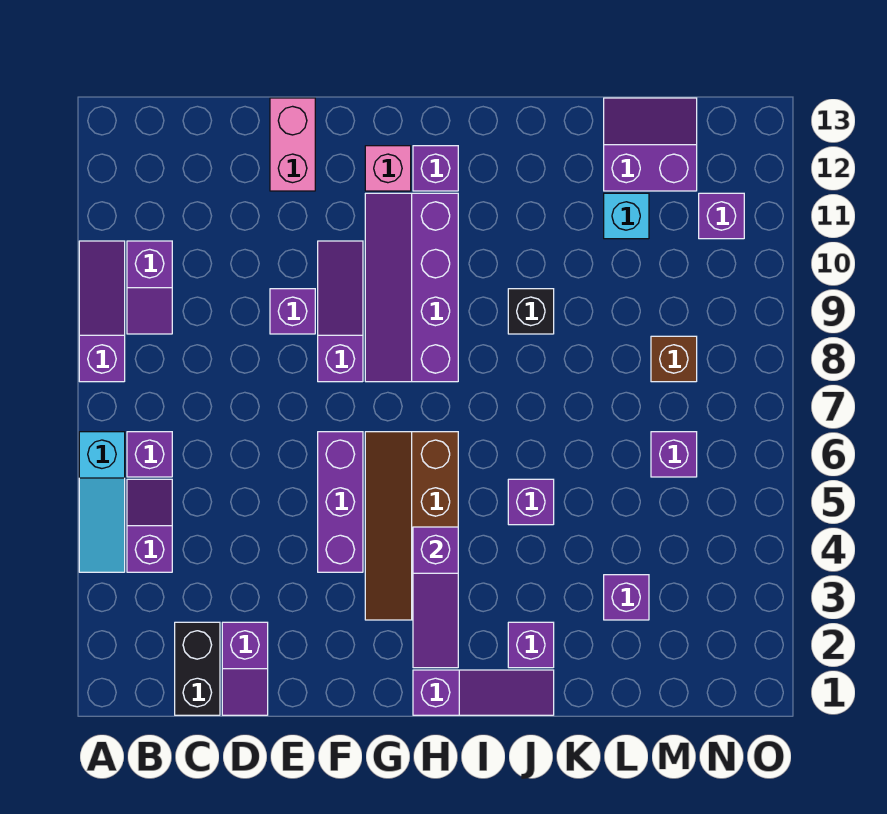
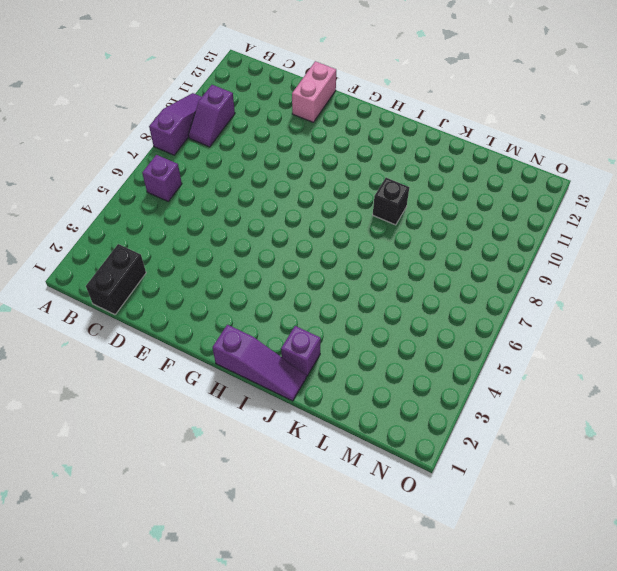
none -> cyan slope A4:A6 level 1 top 6
none -> purple slope B4:B5 level 1 top 4
none -> purple slope D1:D2 level 1 top 2

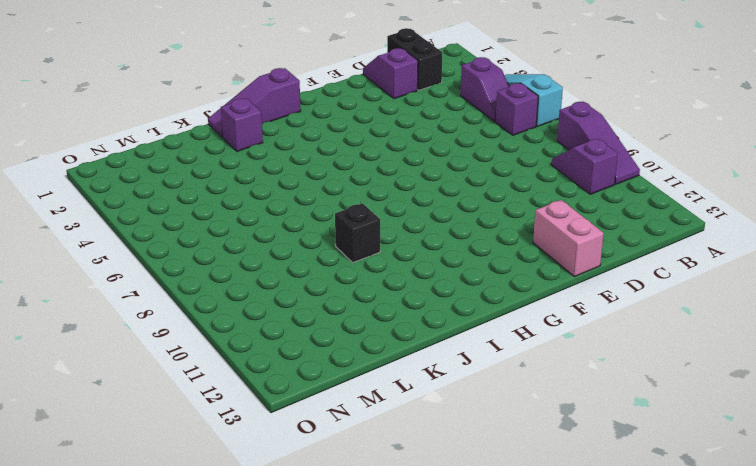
none -> purple brick E9 level 1
none -> purple brick F4:F6 level 1
none -> purple slope F8:F10 level 1 top 8

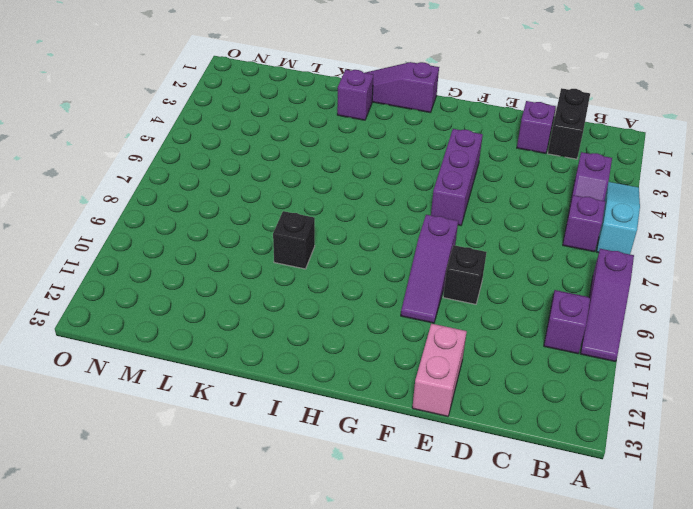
black brick E9 level 1 -> purple brick E9 level 1
none -> brown slope G3:H6 level 1 top H
none -> purple slope G8:H11 level 1 top H
none -> pink brick G12 level 1

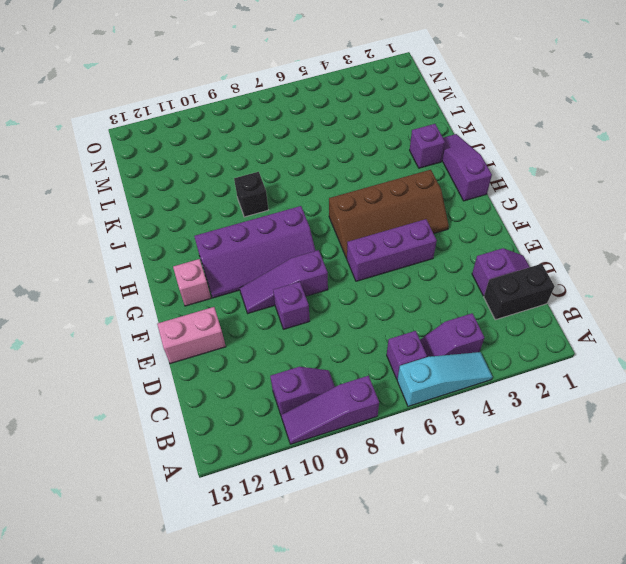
none -> purple brick H12 level 1
none -> purple brick J5 level 1
none -> purple brick L3 level 1

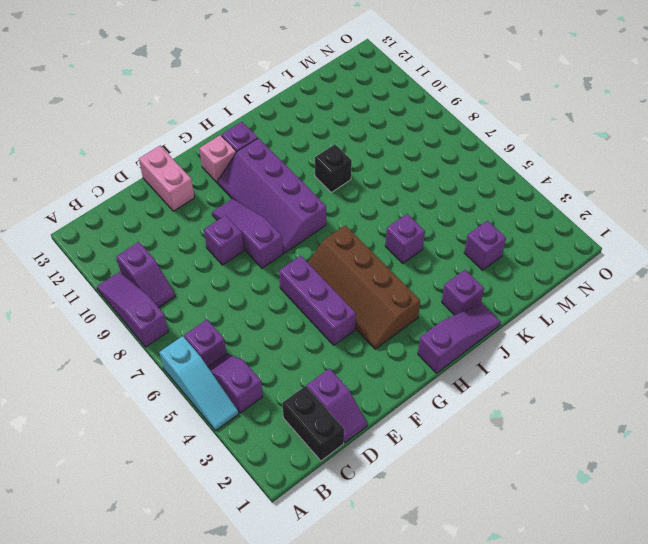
none -> cyan brick L11 level 1
none -> purple slope L12:M13 level 1 top 12
none -> purple brick M6 level 1

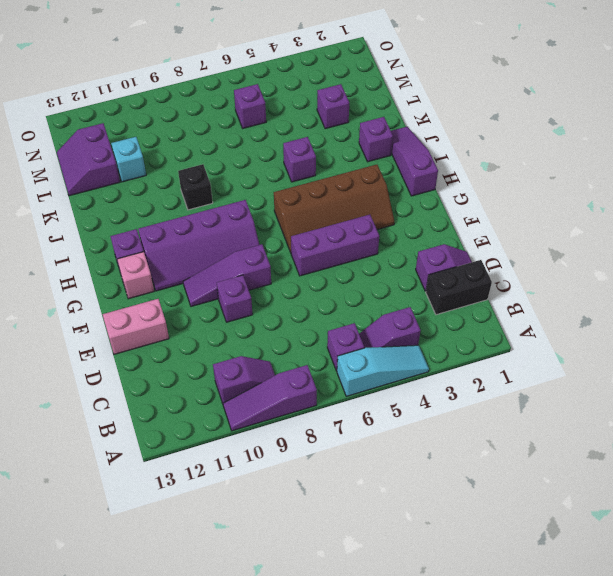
none -> brown brick M8 level 1
none -> purple brick N11 level 1
none -> purple slope H2:H4 level 2 top 4

